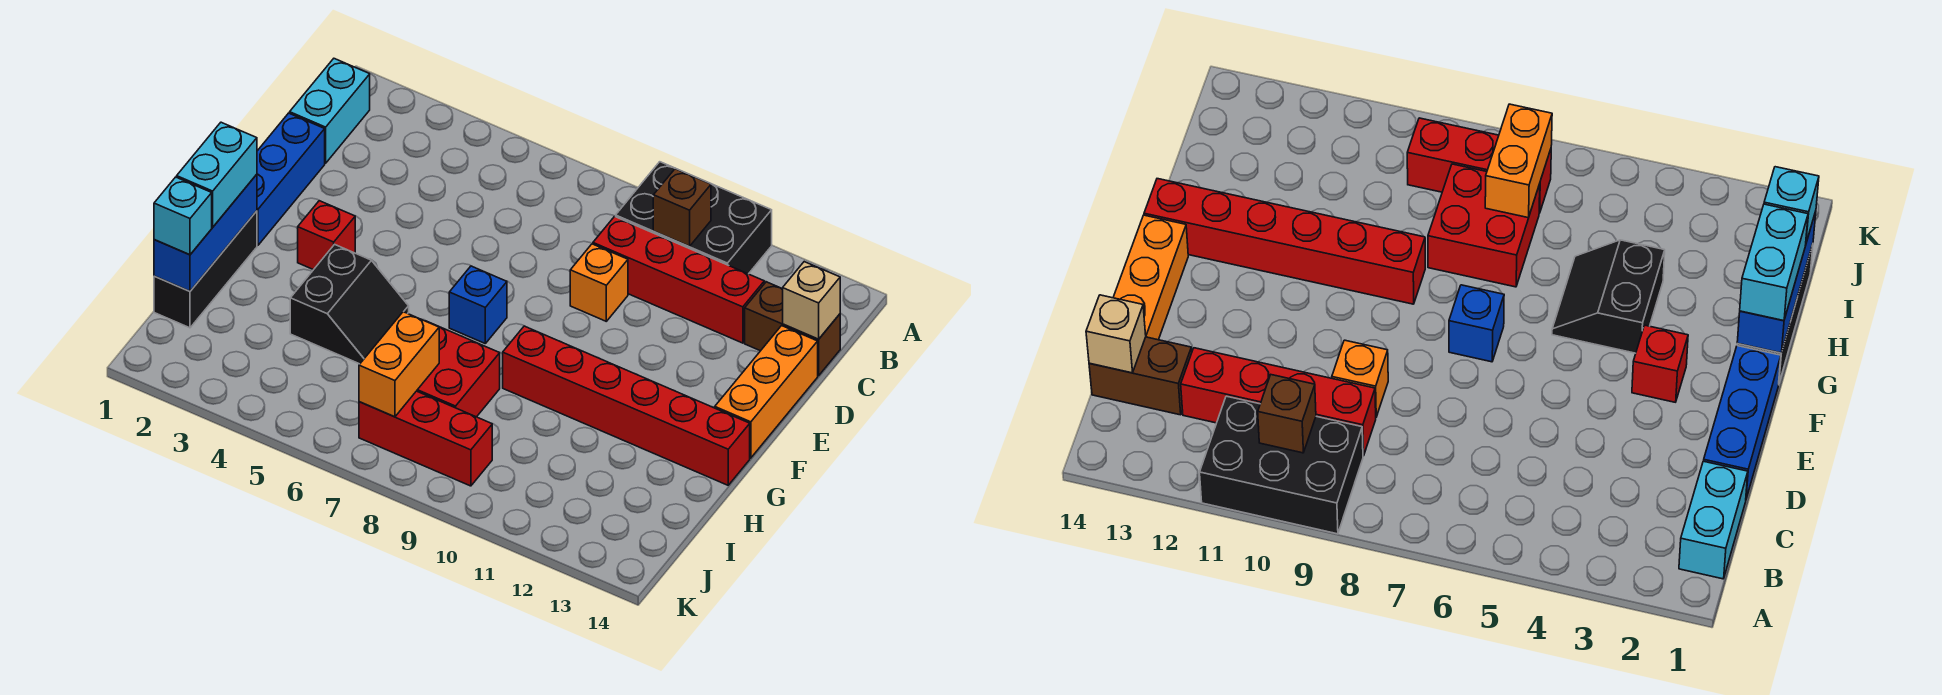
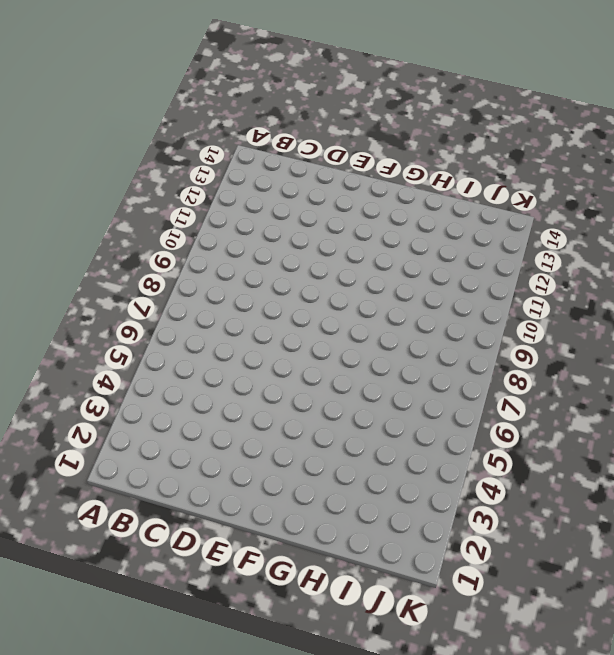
none -> black brick A9:B11 level 1
none -> cyan brick B1:C1 level 1
none -> red brick C9:C12 level 1

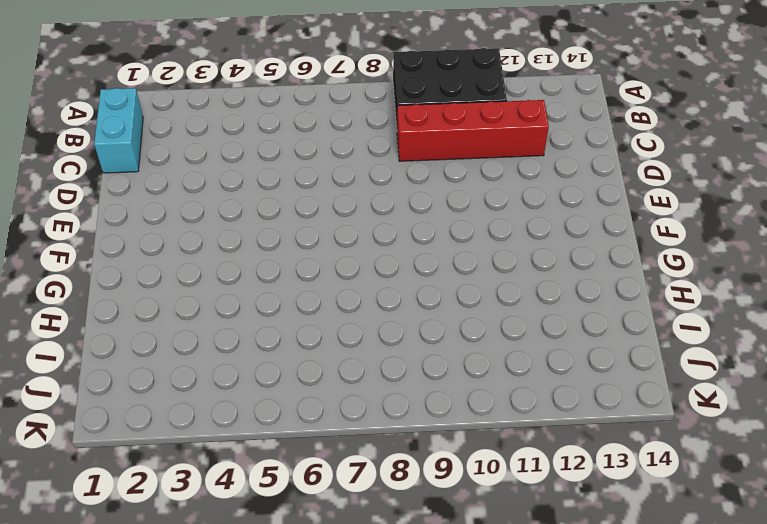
none -> brown brick C13:C14 level 1
none -> blue brick D1:F1 level 1
none -> orange brick D9 level 1

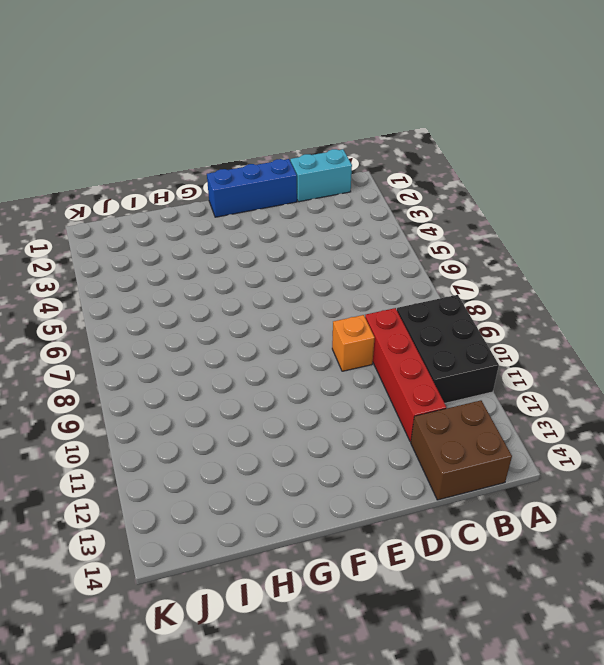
brown brick B13:C14 level 1 -> brown brick C13:C14 level 1
none -> orange brick D14:F14 level 1
none -> red brick F3 level 1
none -> blue brick F7 level 1

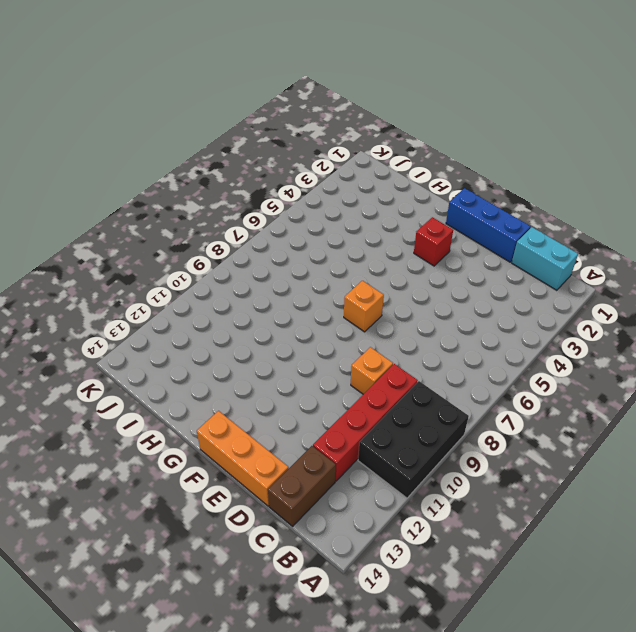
orange brick F7 level 1 -> blue brick F7 level 1
none -> black brick G1:I1 level 1
none -> black slope G4:H5 level 1 top 4
none -> red brick G9:G14 level 1

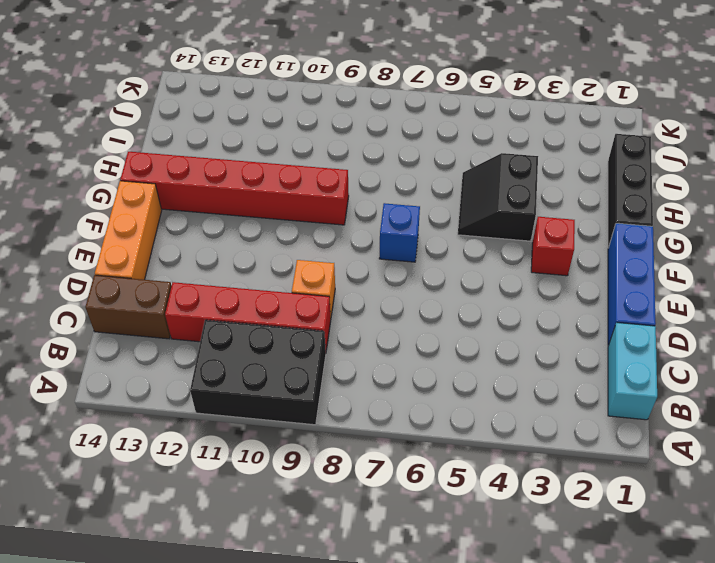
none -> red brick H7:I8 level 1
none -> red brick J7:J9 level 1
none -> brown brick B10 level 2

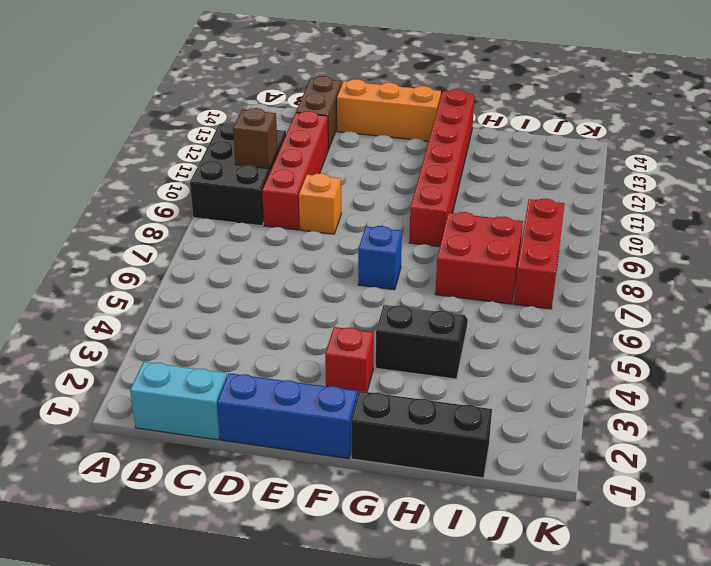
none -> tan brick C14 level 2
none -> blue brick G1:I1 level 2
none -> orange brick I7:J7 level 2

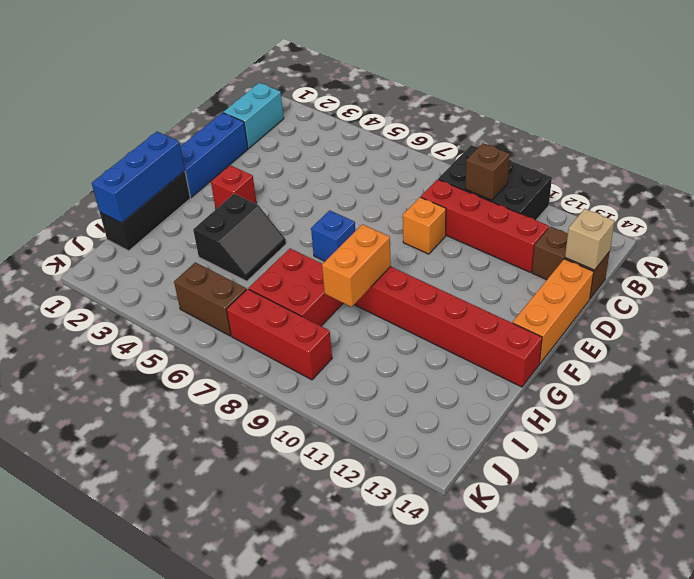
orange brick G9:H9 level 2 -> orange brick I7:J7 level 2
brown brick J5:J6 level 1 -> none
none -> cyan brick G1:H1 level 3
none -> cyan brick I1 level 3

